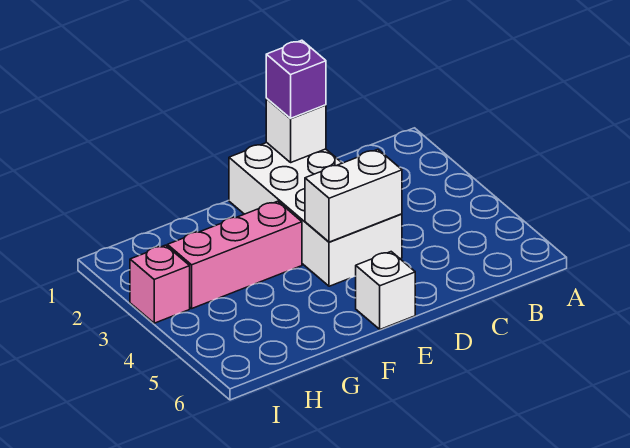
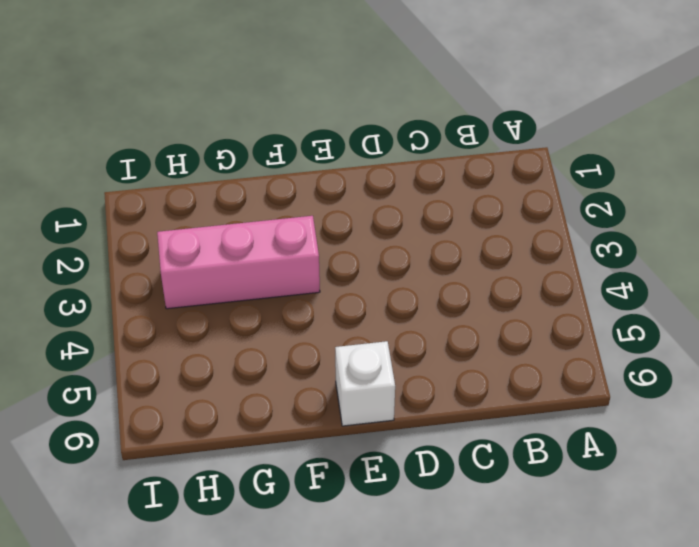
none -> white brick D1:E4 level 1
none -> pink brick I3 level 1

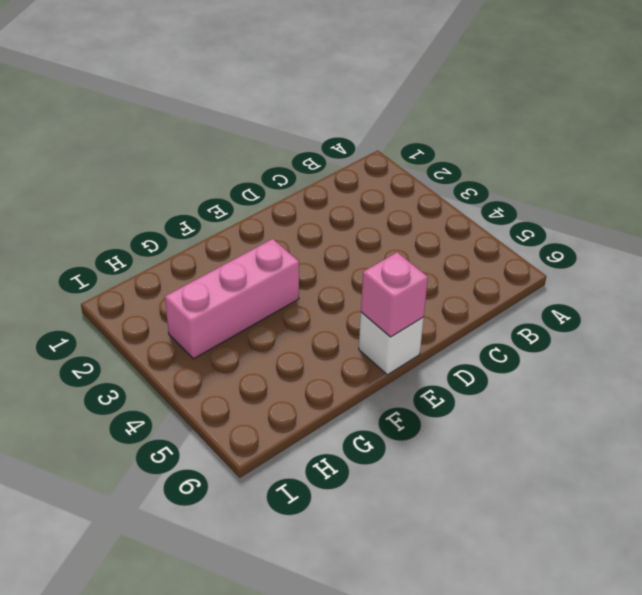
pink brick E6 level 2 -> pink brick I3 level 1
none -> white brick D1:E4 level 1
none -> white brick D1 level 2

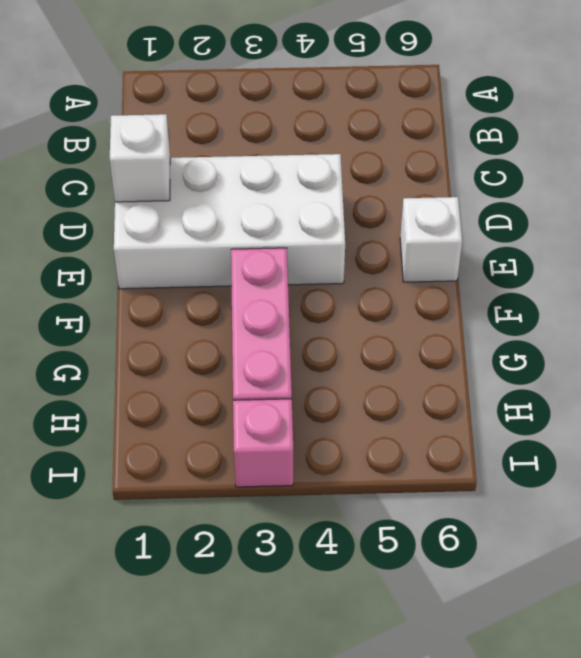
none -> white brick D4:E4 level 2
none -> purple brick D1 level 3

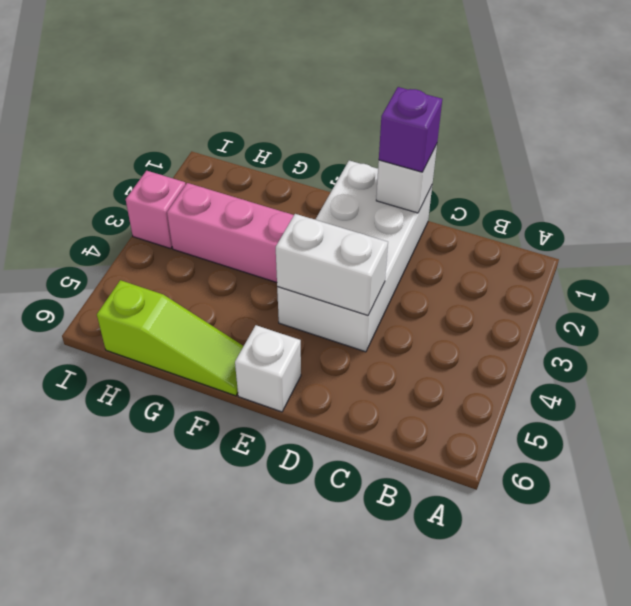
lime slope F6:H6 level 1 top H -> none

